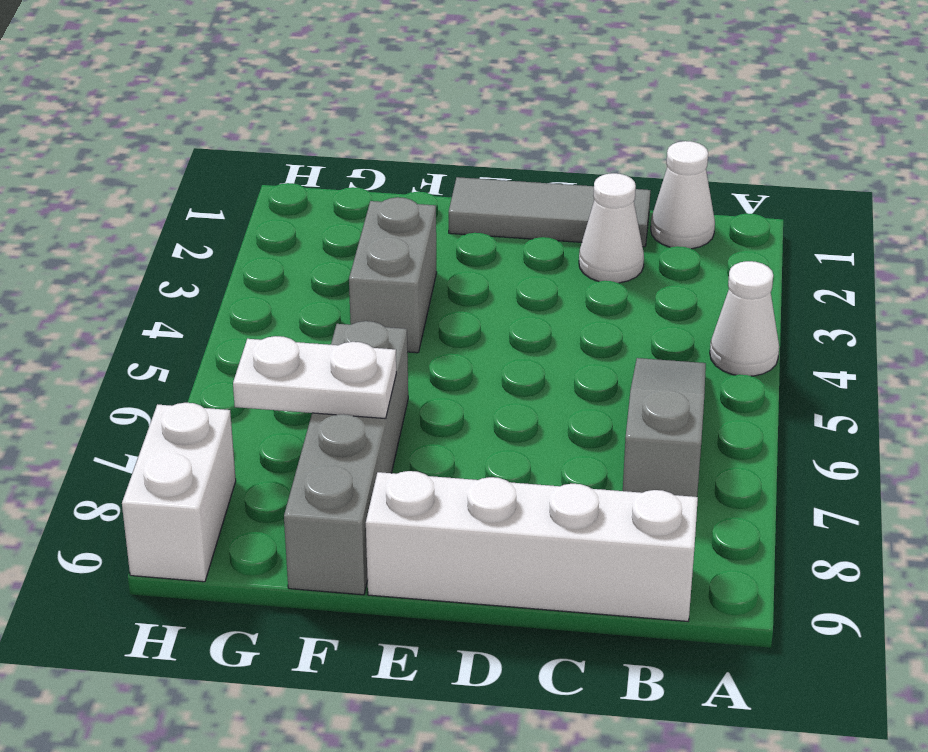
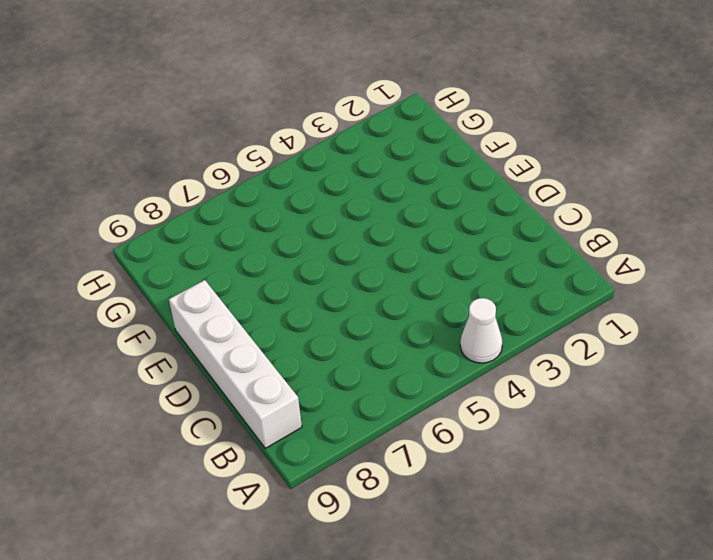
none -> white cone B1 level 1
none -> grey slope B5:B7 level 1 top 7

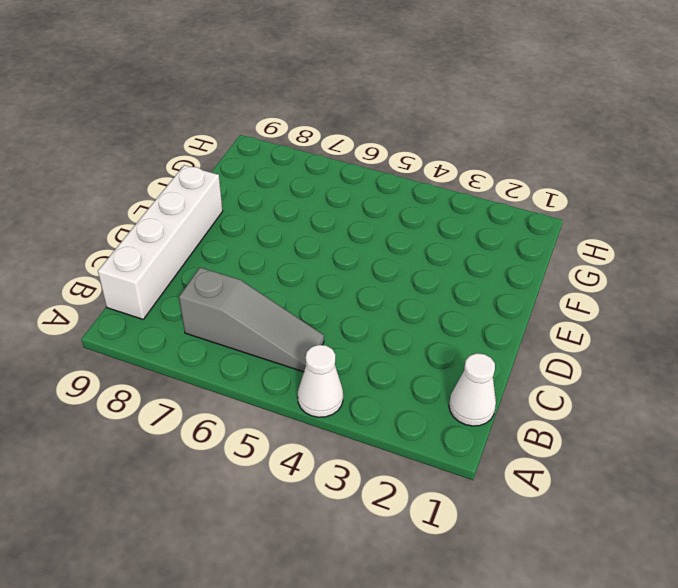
none -> grey tile C1:E1 level 1
none -> white cone C2 level 1

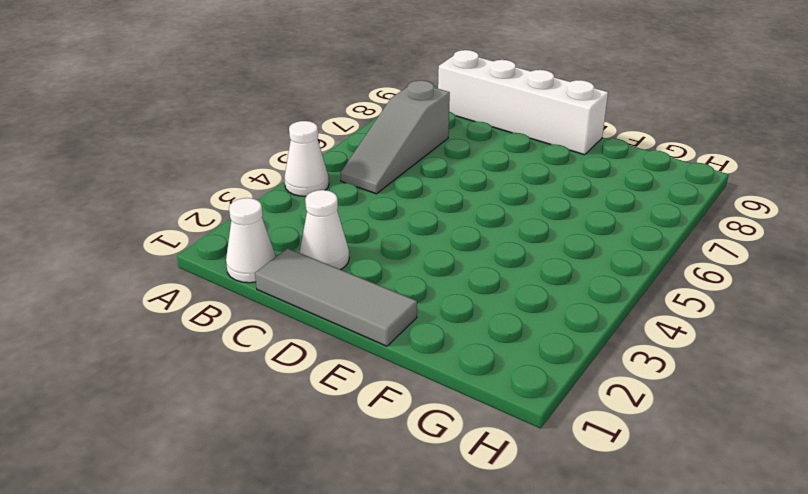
none -> grey brick F3:F4 level 1
none -> grey brick F6:F9 level 1

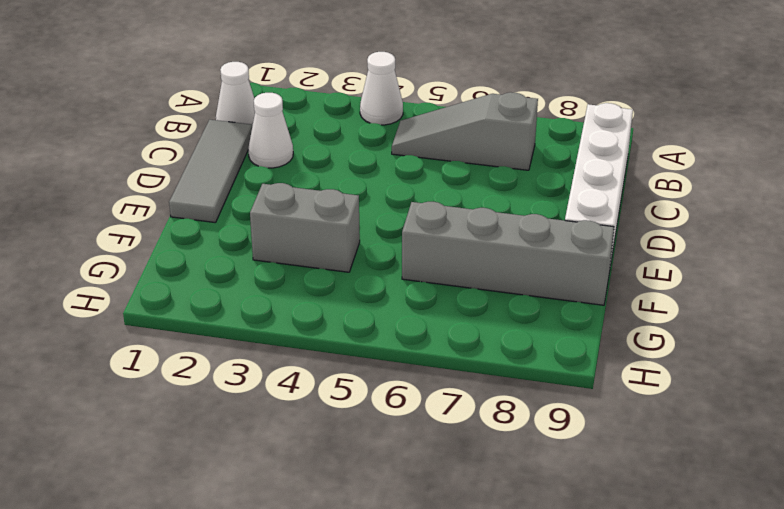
none -> white brick H8:H9 level 1
none -> white plate F7:G7 level 2

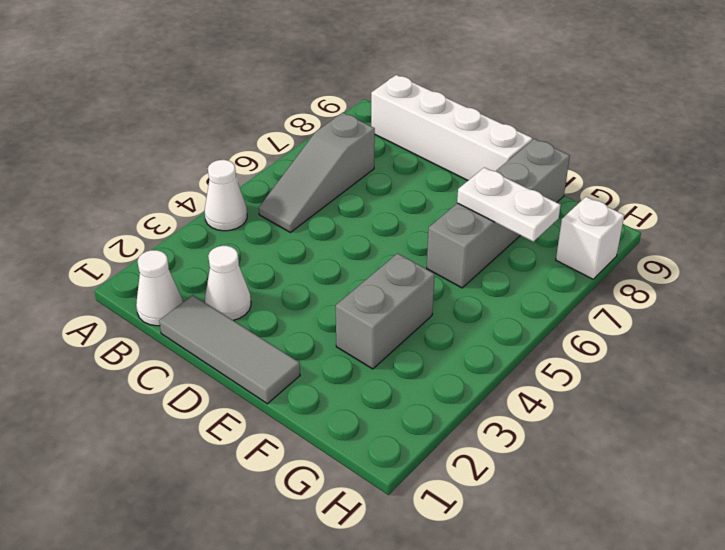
white brick H8 level 1 -> white brick H8:H9 level 1

